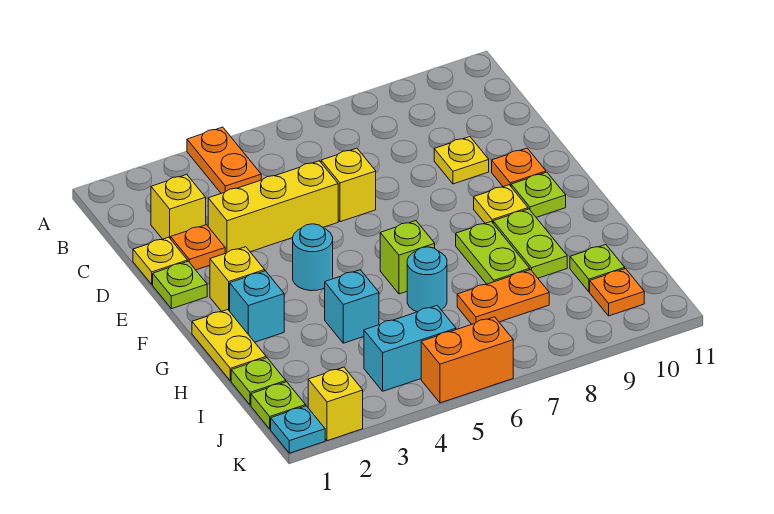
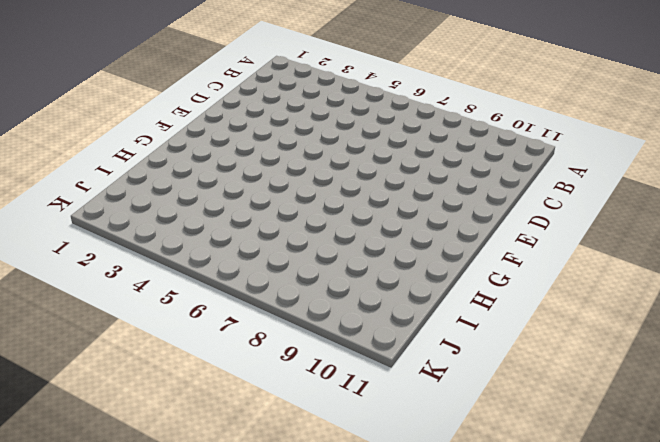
none -> orange plate A4:B4 level 1
none -> yellow brick C2 level 1
none -> yellow plate D1 level 1

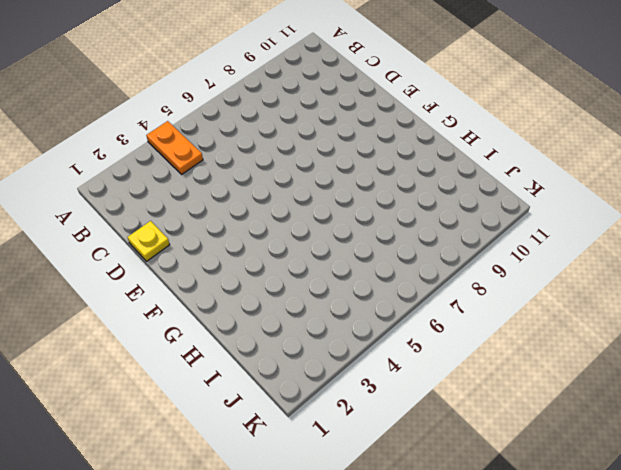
none -> yellow brick C2 level 1
none -> orange plate D2 level 1
none -> yellow brick D3:D5 level 1

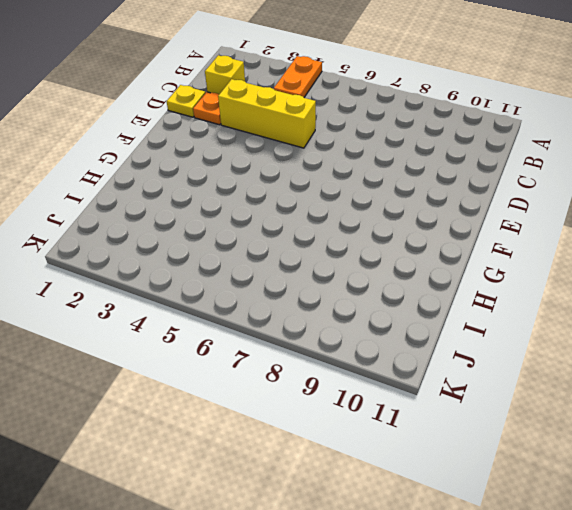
none -> yellow brick D6 level 1
none -> yellow plate D9 level 1
none -> lime plate E1 level 1

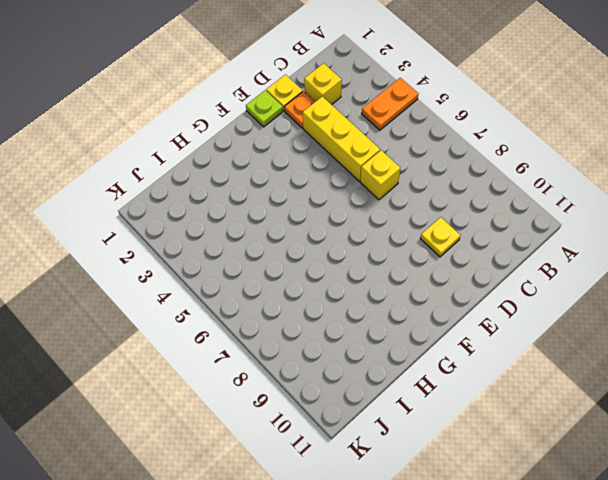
none -> orange plate E10 level 1
none -> yellow brick F2 level 1
none -> cyan round brick F4 level 1

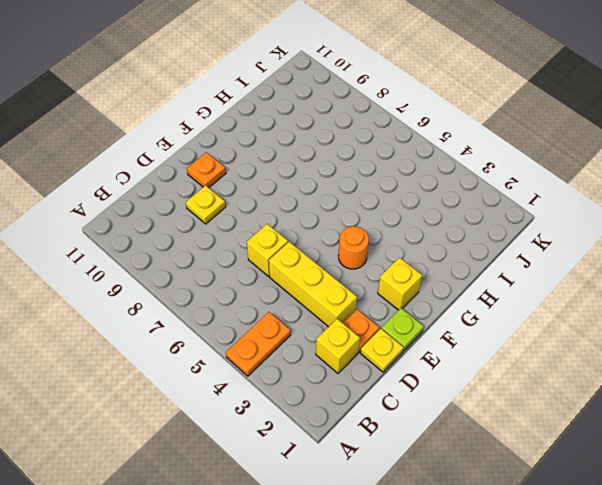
orange round brick F4 level 1 -> cyan round brick F4 level 1
none -> yellow plate F9 level 1
none -> lime plate F10 level 1
none -> yellow plate G1:H1 level 1

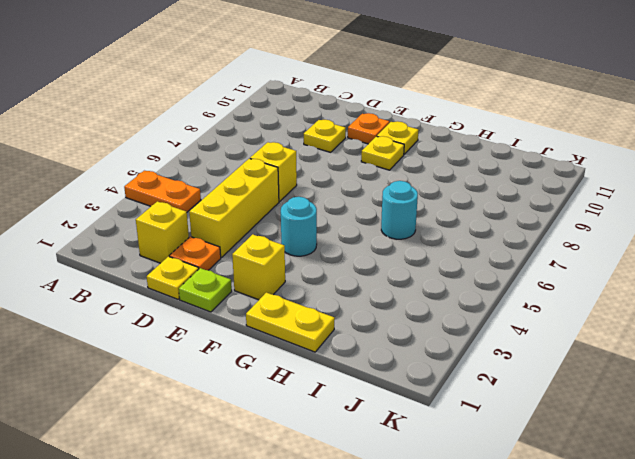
yellow plate F10 level 1 -> lime plate F10 level 1
none -> cyan brick G2 level 1
none -> lime brick G6 level 1
none -> lime plate G8:H8 level 1

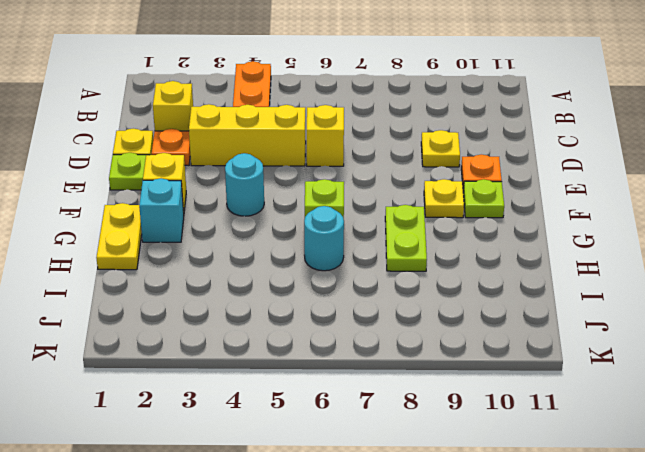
none -> lime plate G9:H9 level 1
none -> cyan brick H4 level 1
none -> lime plate I1 level 1

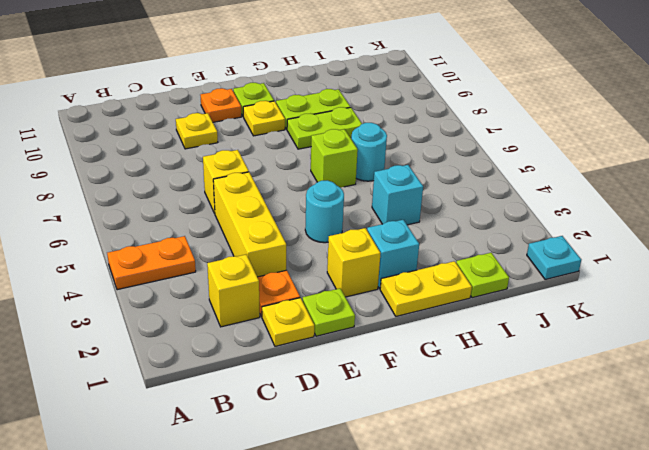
none -> orange plate I7:I8 level 1
none -> lime plate I10 level 1
none -> lime plate J1 level 1

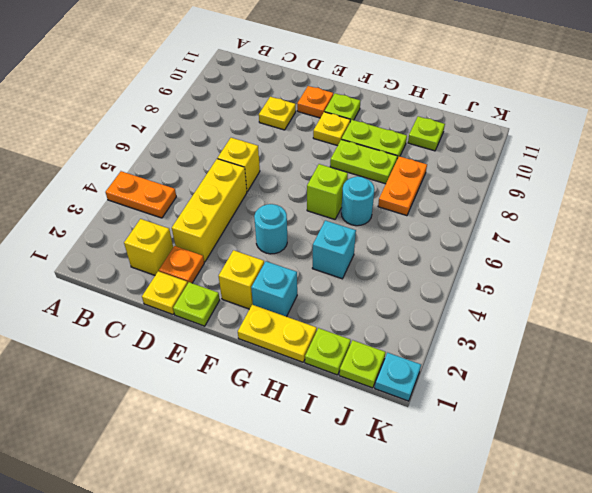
none -> cyan brick J4:J5 level 1
none -> orange plate J10 level 1
none -> yellow brick K2 level 1

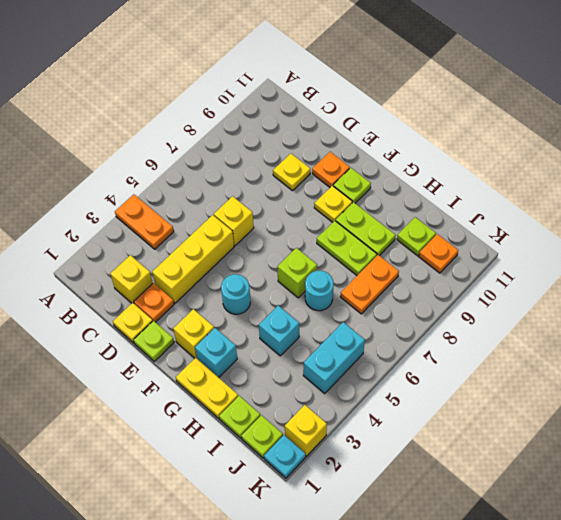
none -> orange brick K5:K6 level 1

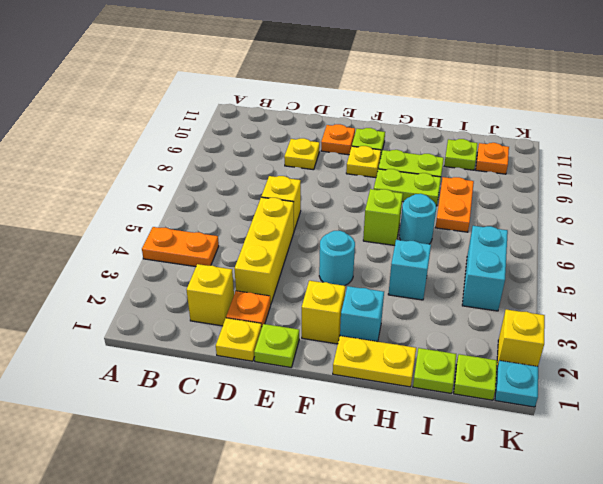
none -> orange brick K5:K6 level 1

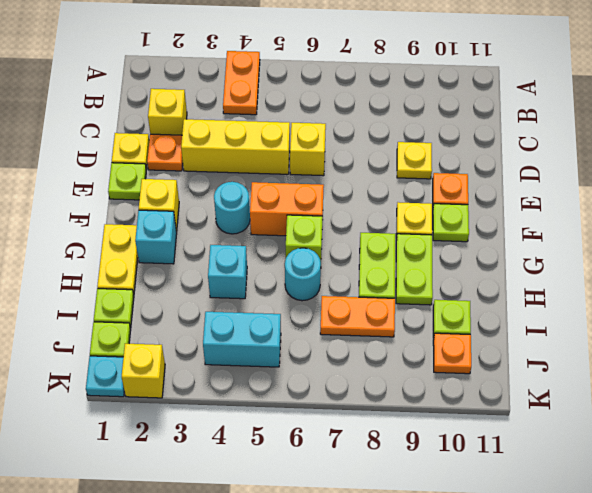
orange brick F5:F6 level 1 -> orange brick K5:K6 level 1

